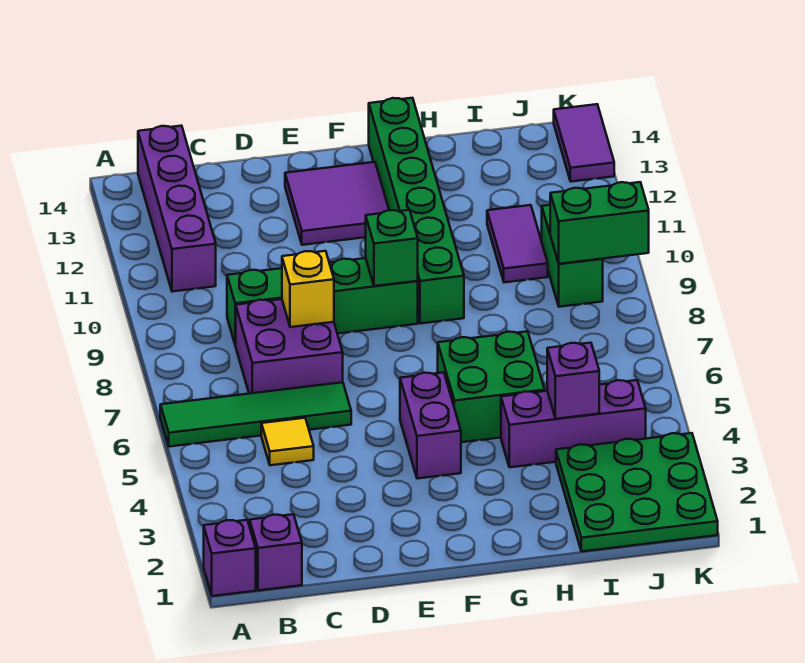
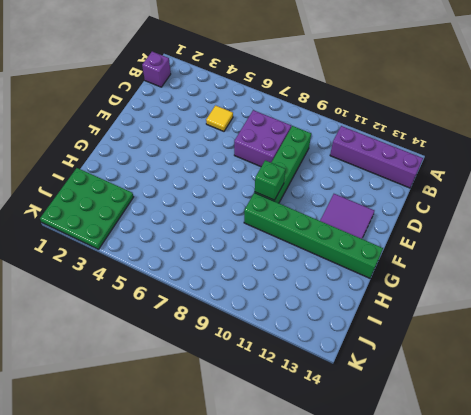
none -> purple brick A1 level 1
none -> green tile A6:D6 level 1
none -> purple brick F4:F5 level 1

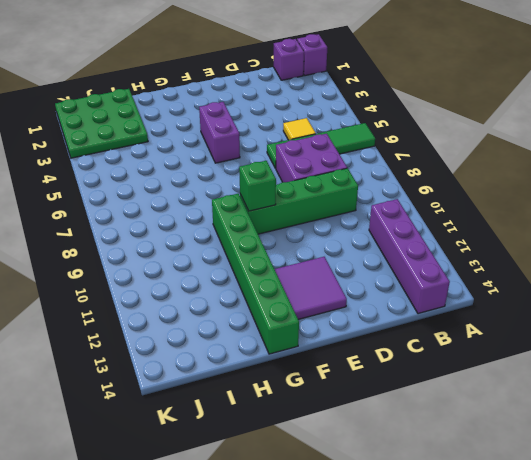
none -> green brick G5:H6 level 1
none -> purple brick H4:J4 level 1
none -> purple tile I10:I11 level 1

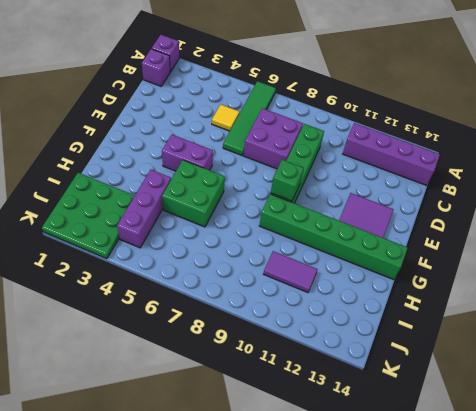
none -> green brick J9:J10 level 1
none -> purple tile K13:K14 level 1
none -> yellow brick D8 level 2

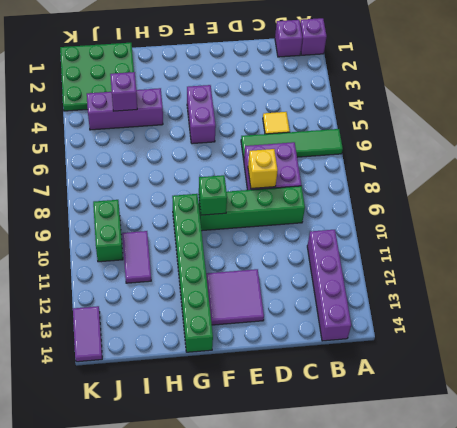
none -> green brick G5:H6 level 1
none -> green brick J9:K9 level 2

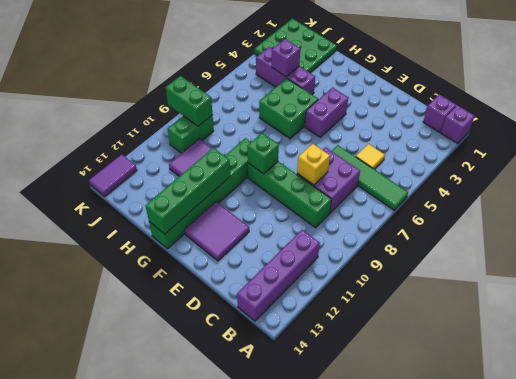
green brick G11:G14 level 2 -> none

